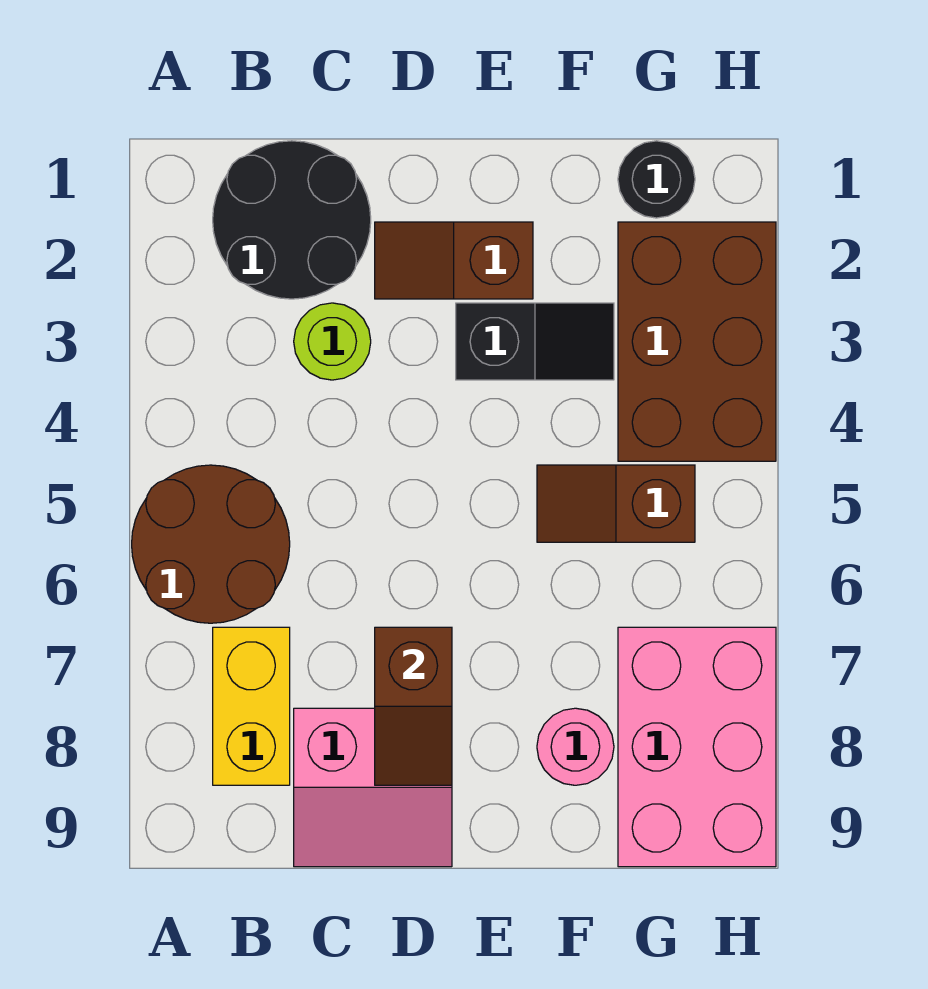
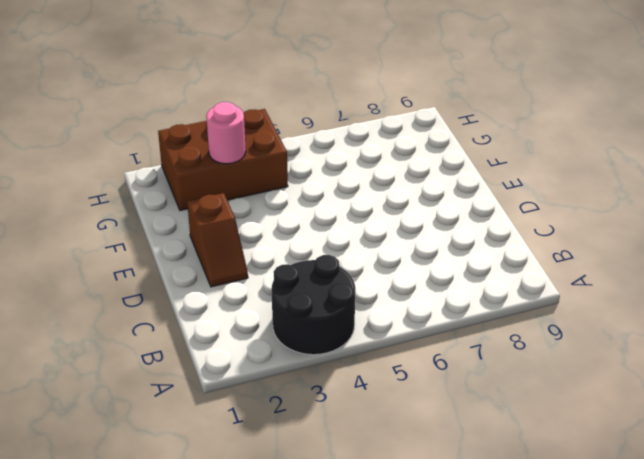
black round brick A3:B4 level 1 -> black round brick B1:C2 level 1
pink round brick G3 level 2 -> pink round brick F8 level 1
none -> brown round brick A5:B6 level 1
none -> yellow brick B7:B8 level 1
none -> lime round brick C3 level 1

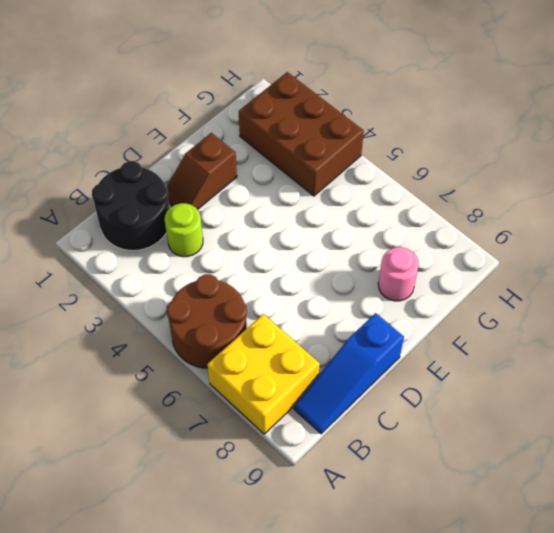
yellow brick A7:B8 level 1 -> yellow brick B7:B8 level 1
blue slope B9:D9 level 1 top D -> pink slope C8:D9 level 1 top 8
none -> black slope E3:F3 level 1 top E
none -> brown slope F5:G5 level 1 top G
none -> black round brick G1 level 1

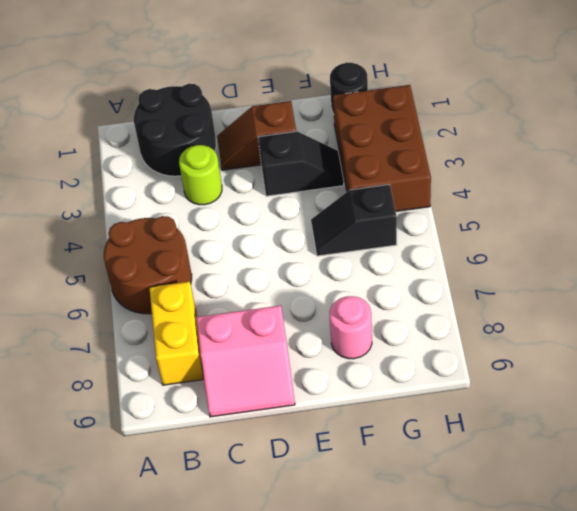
black slope F5:G5 level 1 top G -> brown slope F5:G5 level 1 top G
none -> pink brick G7:H9 level 1
none -> brown slope D7:D8 level 2 top 7

